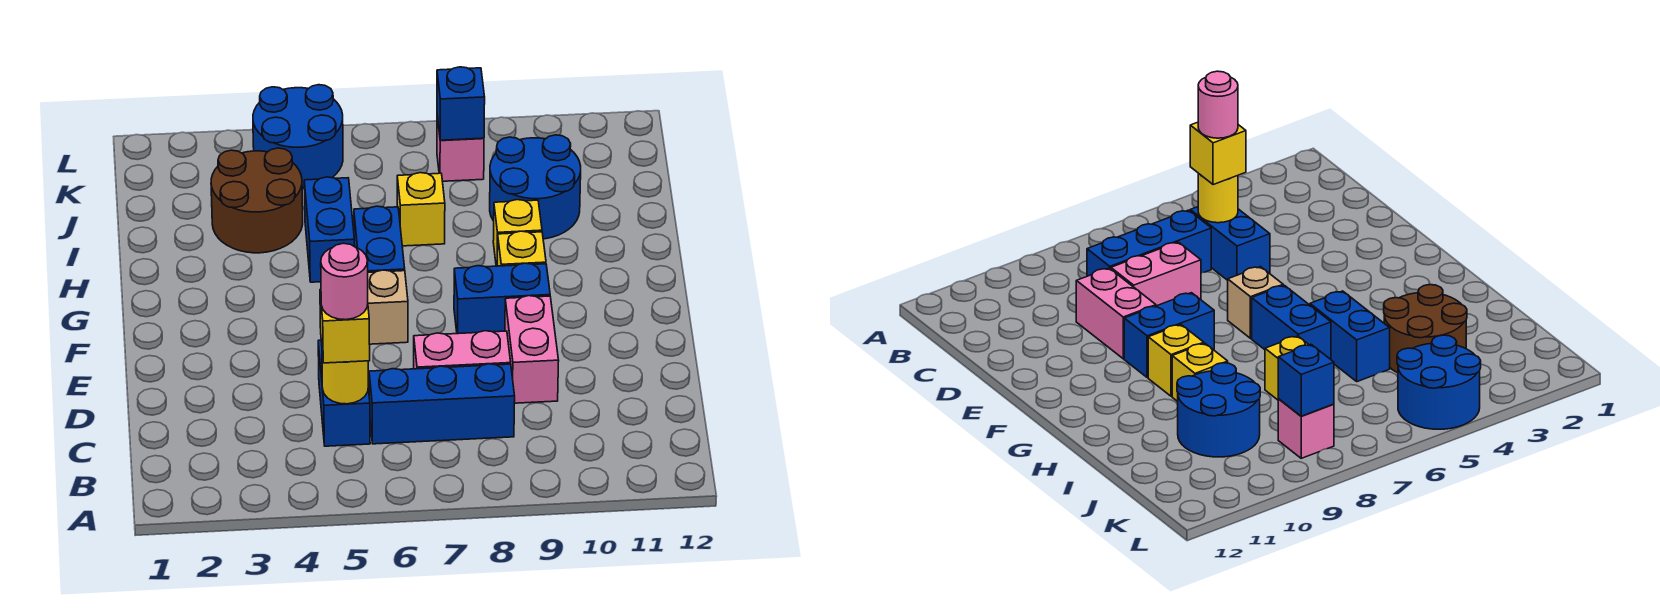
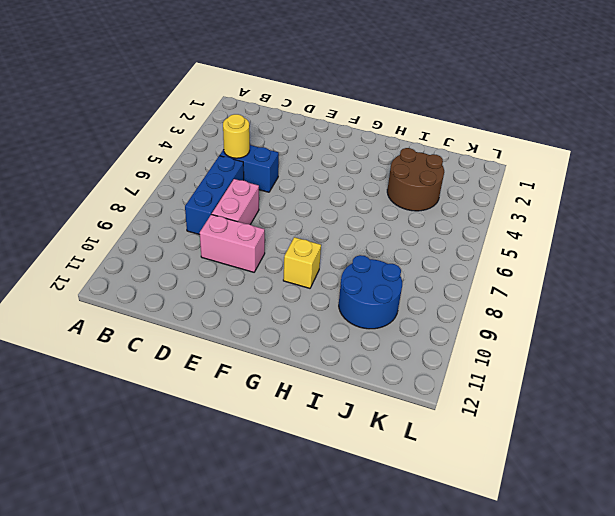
none -> tan brick F6 level 1
none -> blue brick F8:F9 level 1
none -> blue brick G6:H6 level 1

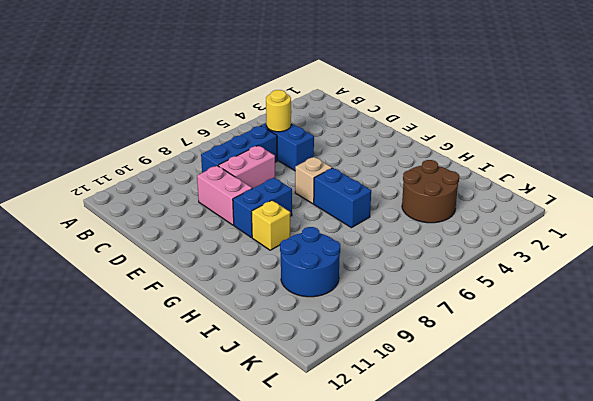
none -> blue brick H5:I5 level 1
none -> yellow brick H9 level 1
none -> yellow brick I7 level 1

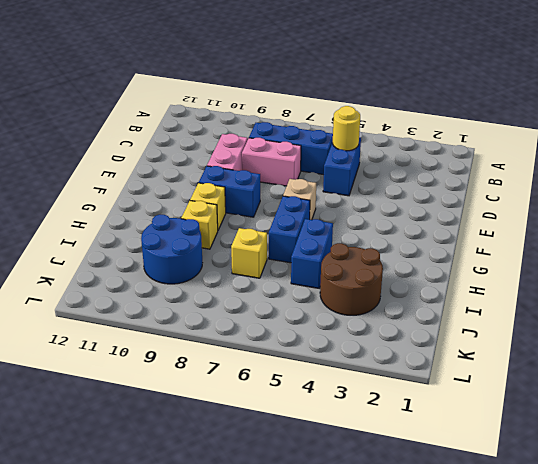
none -> blue round brick K4:L5 level 1
none -> pink brick K8 level 1
none -> blue brick K8 level 2

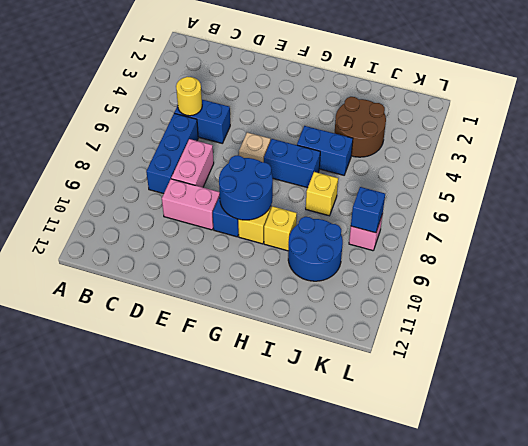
blue round brick F8:G9 level 2 -> blue round brick K4:L5 level 1
none -> yellow brick C5 level 3
none -> pink round brick C5 level 4

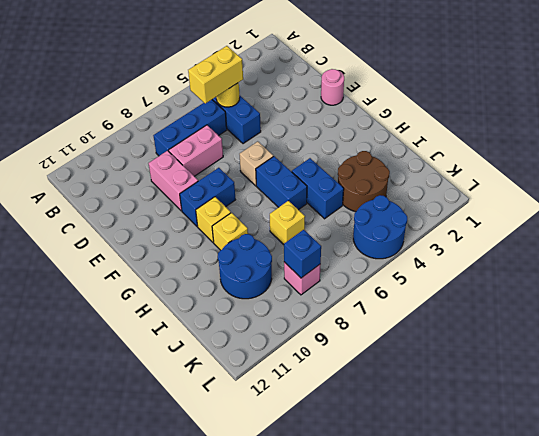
yellow brick C5:C6 level 3 -> yellow brick C5 level 3
pink round brick E1 level 1 -> pink round brick C5 level 4

